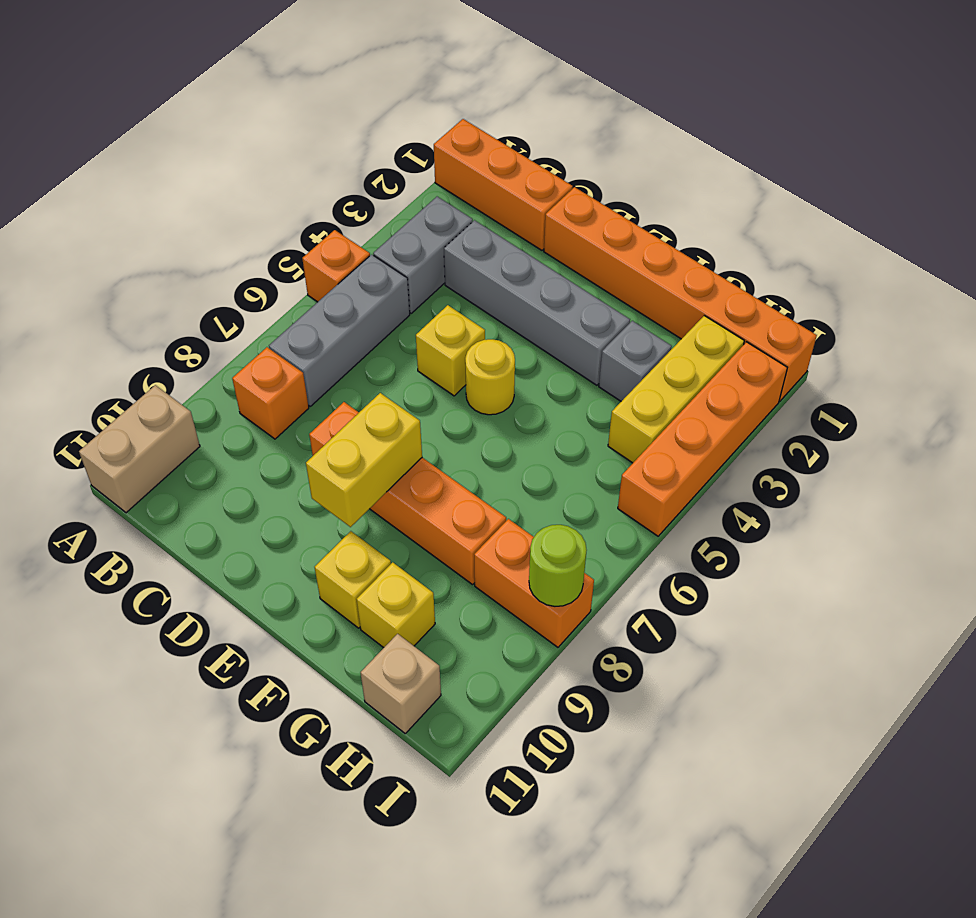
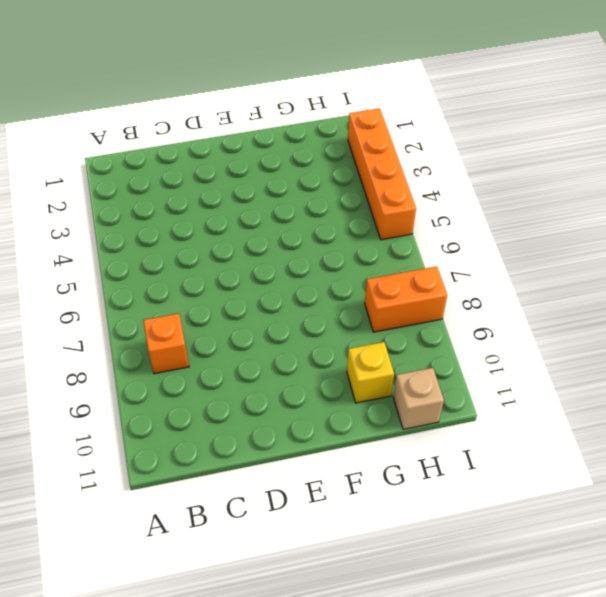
none -> orange brick A1:C1 level 1
none -> orange brick A5 level 1
none -> tan brick A10:A11 level 1

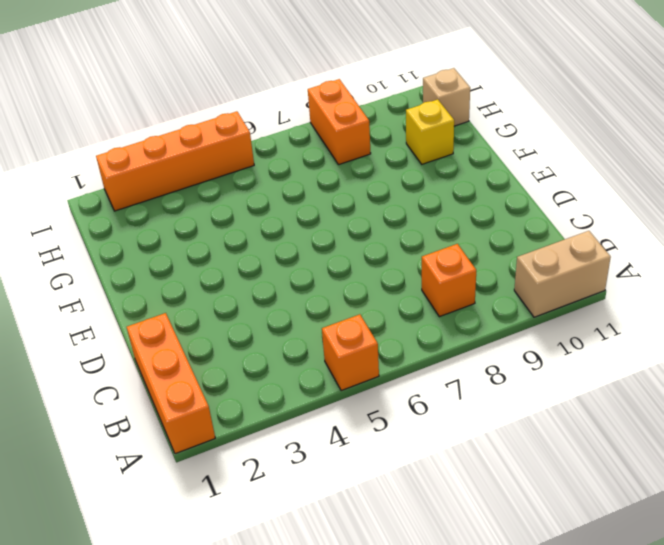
none -> grey brick B3:B4 level 1
none -> grey brick B5:B7 level 1
none -> grey brick C3:F3 level 1

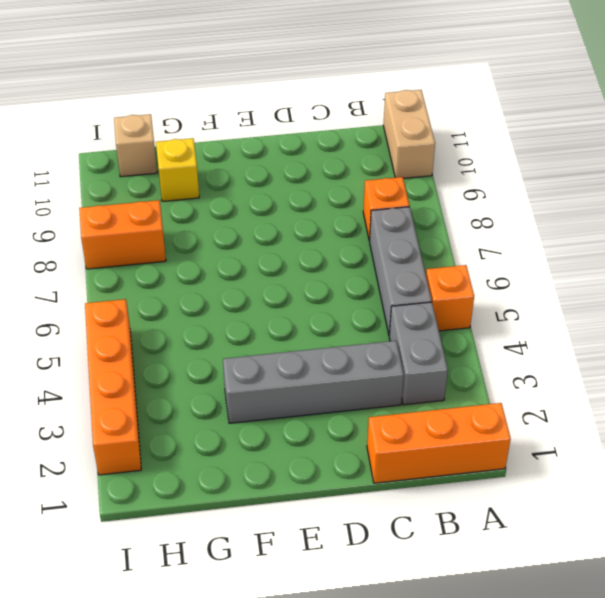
none -> orange brick D1:I1 level 1
none -> yellow brick D5 level 1
none -> orange brick D8:G8 level 1

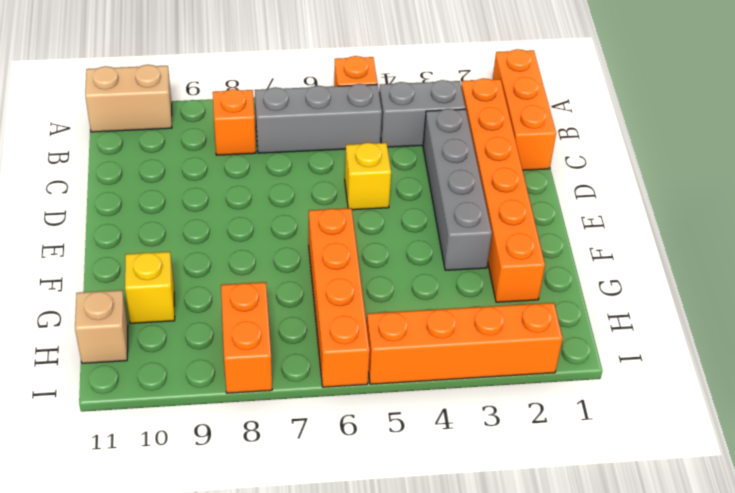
orange brick B2:G2 level 1 -> orange brick D1:I1 level 1
orange brick F6:I6 level 1 -> orange brick D8:G8 level 1
none -> yellow round brick E5 level 1
none -> yellow brick F10 level 1
none -> grey brick G3 level 1

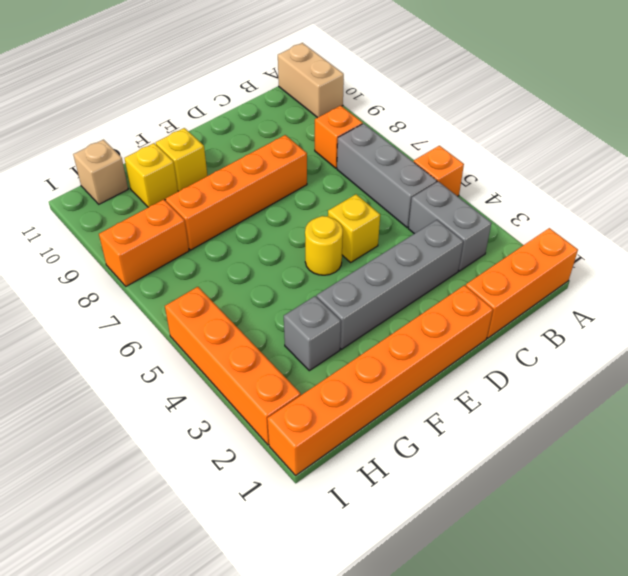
none -> yellow brick H2:H4 level 1
none -> yellow brick E8:E9 level 2
none -> lime round brick I8 level 2

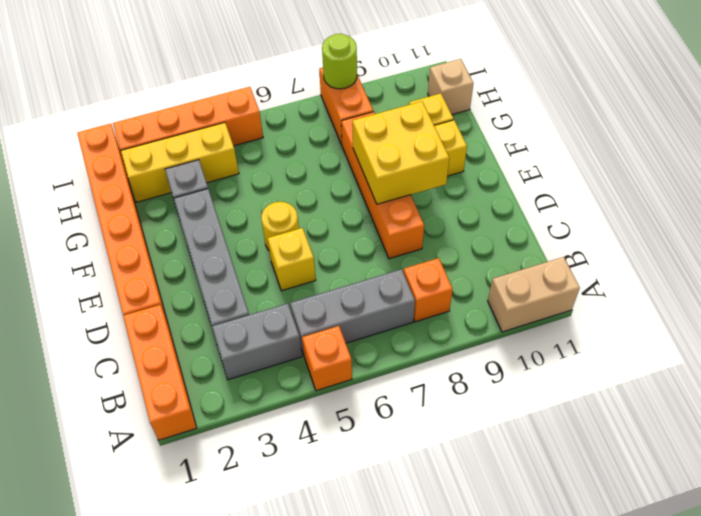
yellow brick E8:F9 level 2 -> yellow brick E8:E9 level 2

